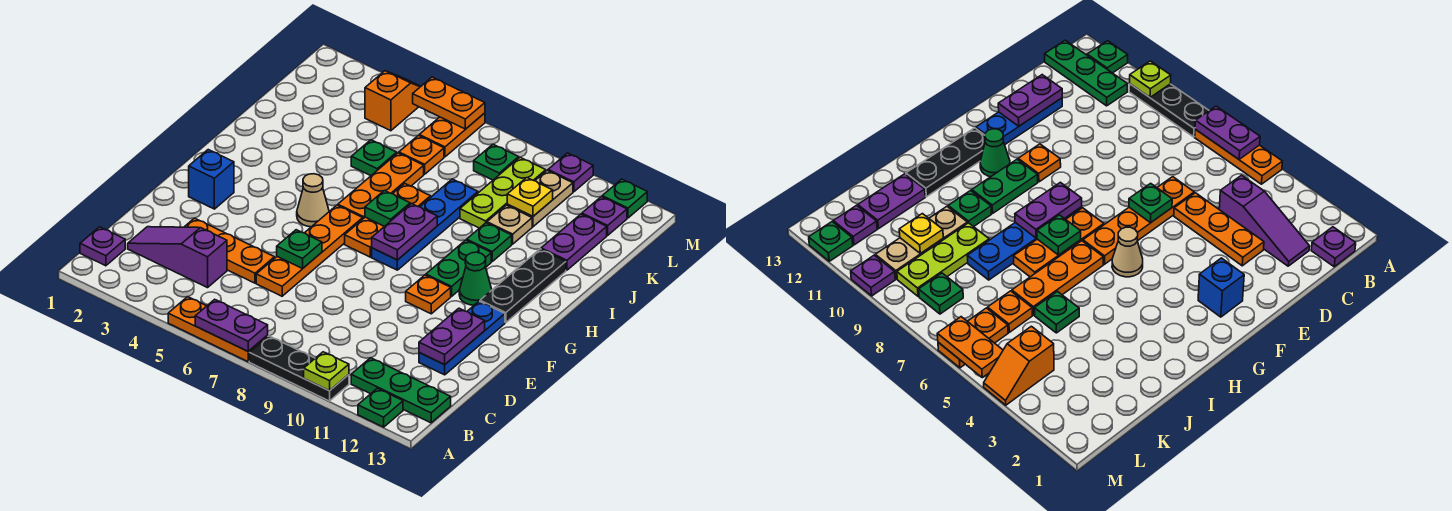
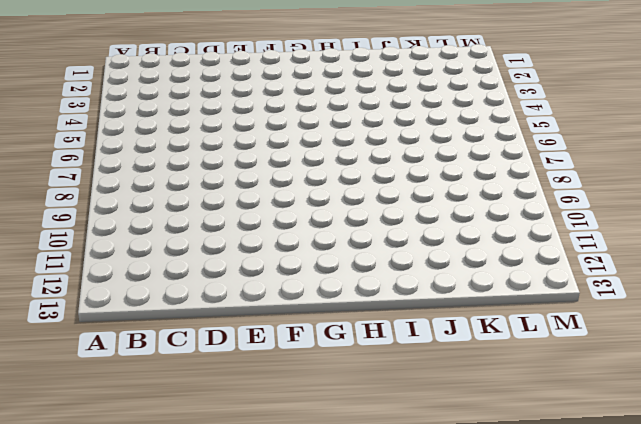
none -> orange plate A5:A7 level 1
none -> black plate A8:A10 level 1
none -> green plate A12 level 1
none -> purple plate B1 level 1

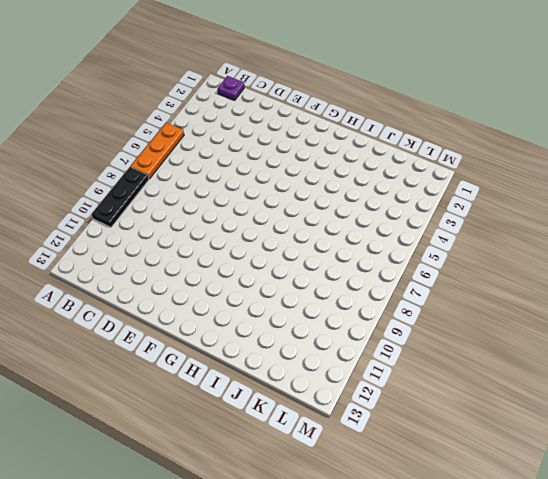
none -> green plate A12 level 1
none -> green plate B11:B13 level 1
none -> purple slope C2:C4 level 1 top 4
none -> orange plate D3:D5 level 1

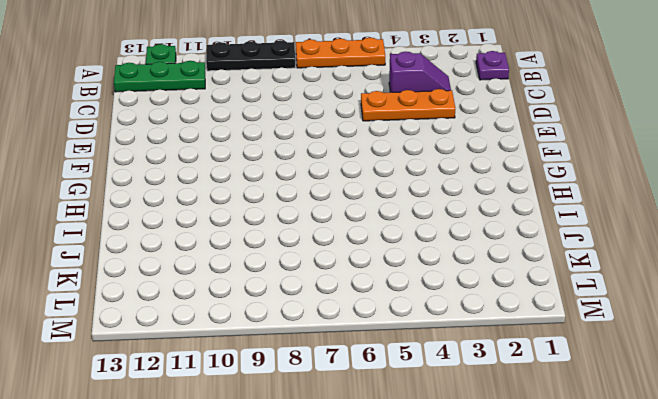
purple slope C3:C4 level 1 top 4 -> purple slope C2:C4 level 1 top 4
none -> orange plate D6:G6 level 1
none -> blue plate D12:F12 level 1
none -> blue brick F2 level 1
none -> orange plate F10 level 1

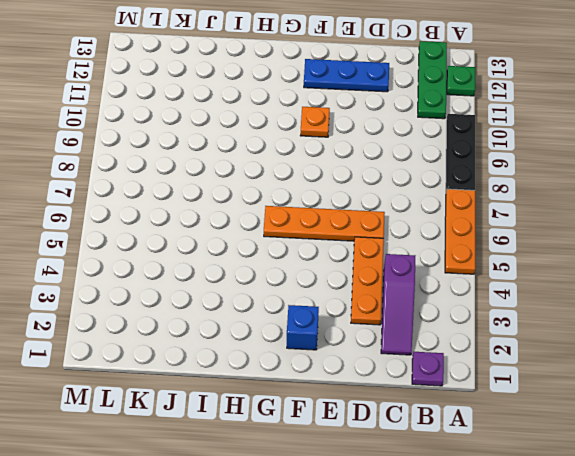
none -> tan cone G5 level 1
none -> orange plate G7:I7 level 1
none -> blue plate G8:J8 level 1
none -> green plate G10:H10 level 1

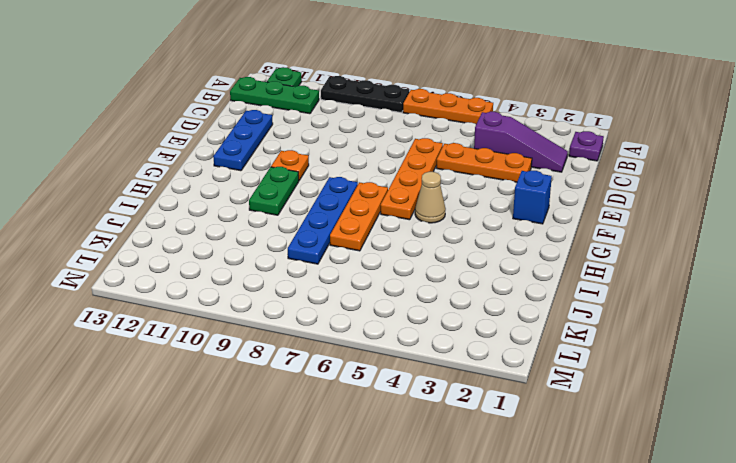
none -> green cone G11 level 1
none -> black plate G12:I12 level 1
none -> orange plate H6:J6 level 1
none -> green plate I10 level 1

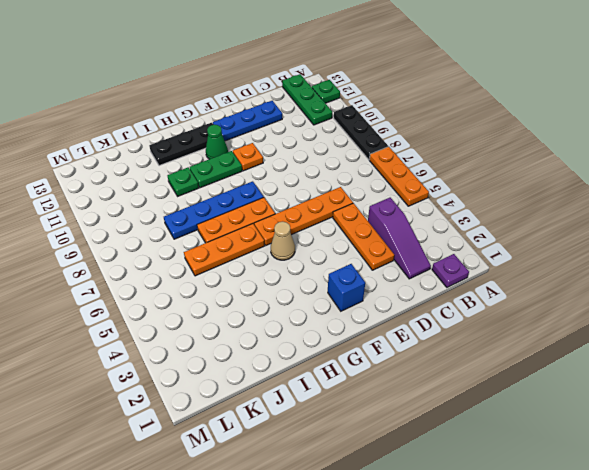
none -> green plate J5 level 1
none -> lime plate J9:L9 level 1
none -> tan plate J10 level 1
none -> purple plate J12:K12 level 1

